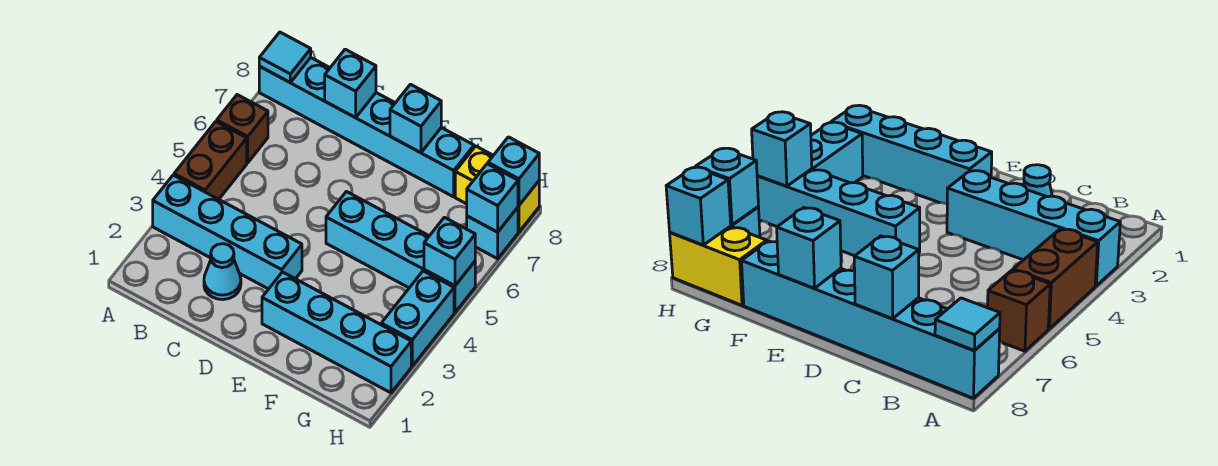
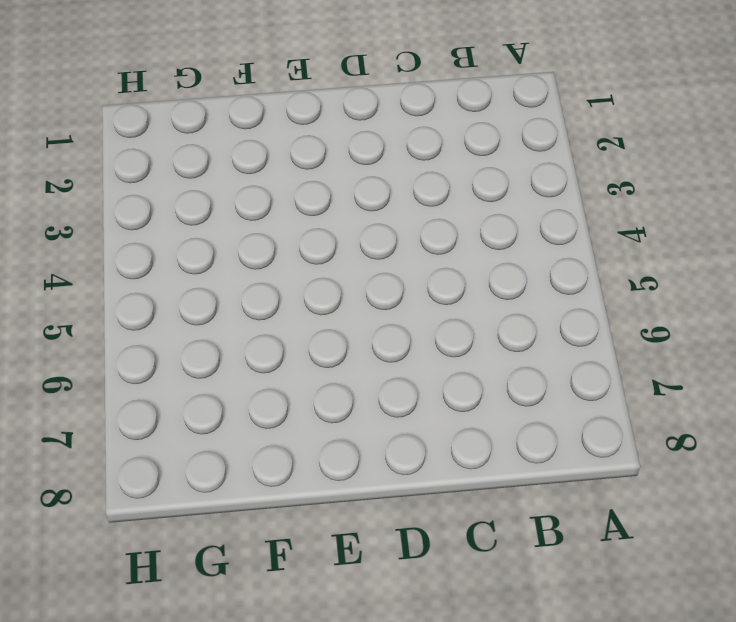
none -> cyan brick A3:D3 level 1
none -> brown brick A4:A5 level 1
none -> brown brick A6 level 1

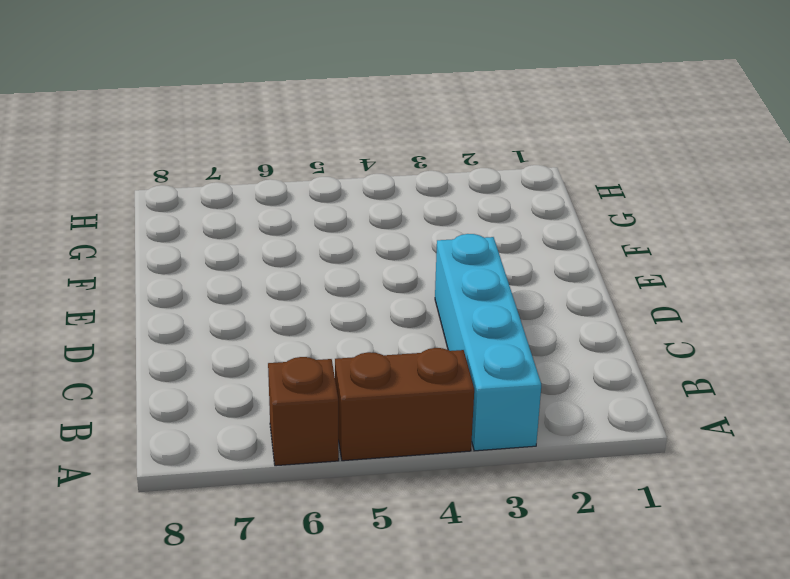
none -> cyan brick A8:F8 level 1
none -> cyan cone C2 level 1
none -> cyan brick E2:H2 level 1

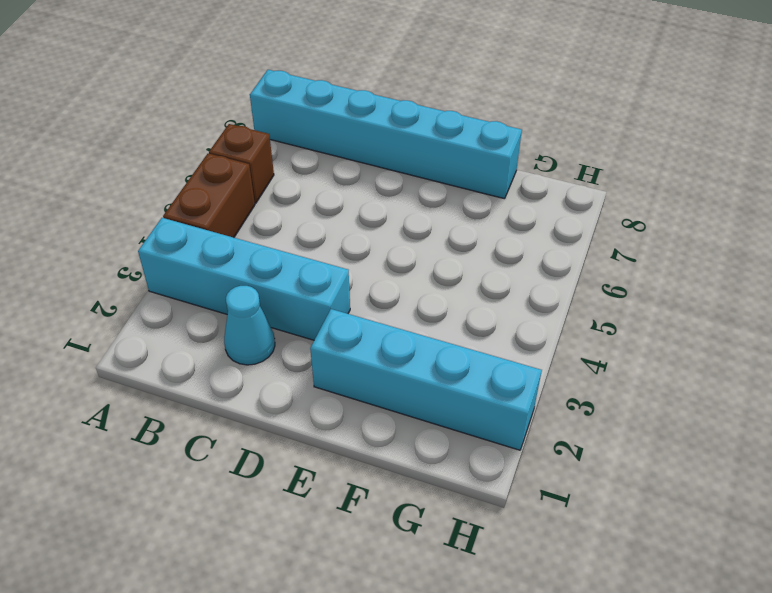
none -> cyan brick E5:H5 level 1
none -> yellow brick G8:H8 level 1
none -> cyan brick H3:H4 level 1

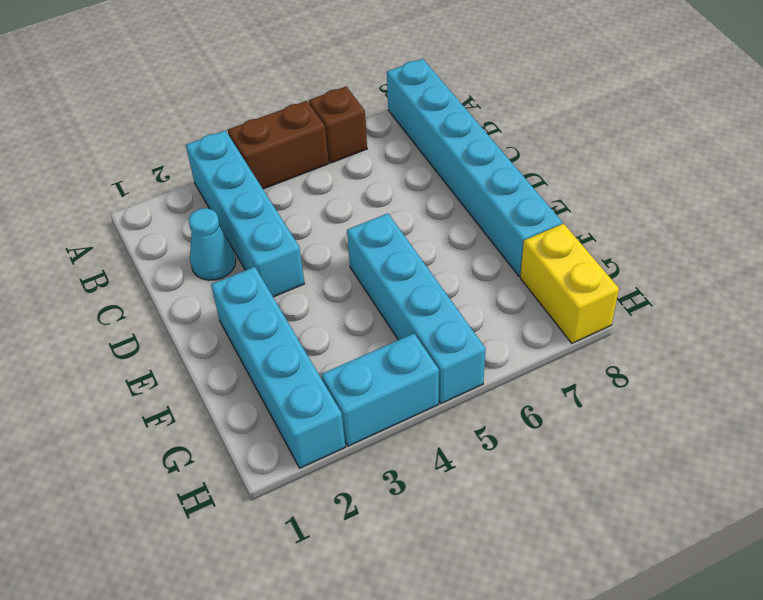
none -> cyan brick H7 level 1
none -> cyan tile A8 level 2
none -> cyan brick C8 level 2

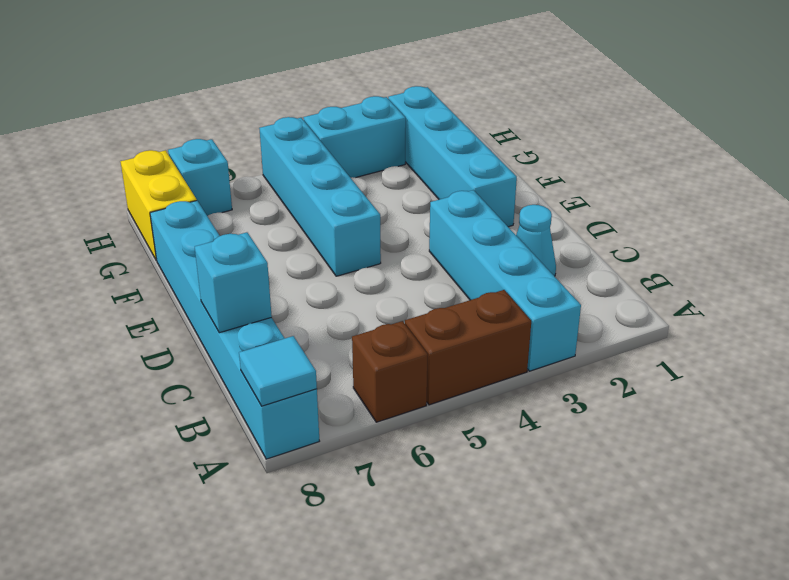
none -> cyan brick E8 level 2
none -> cyan brick H5 level 2
none -> cyan brick H7 level 2

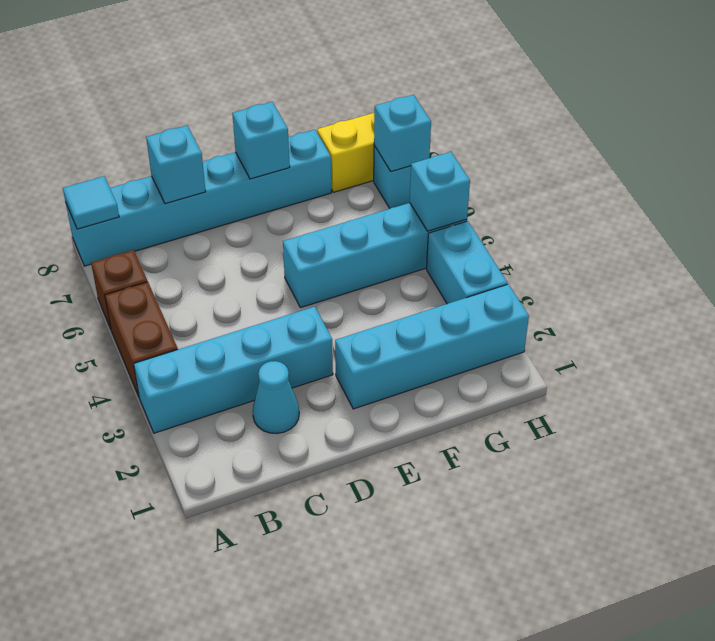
none -> cyan brick H8 level 2

